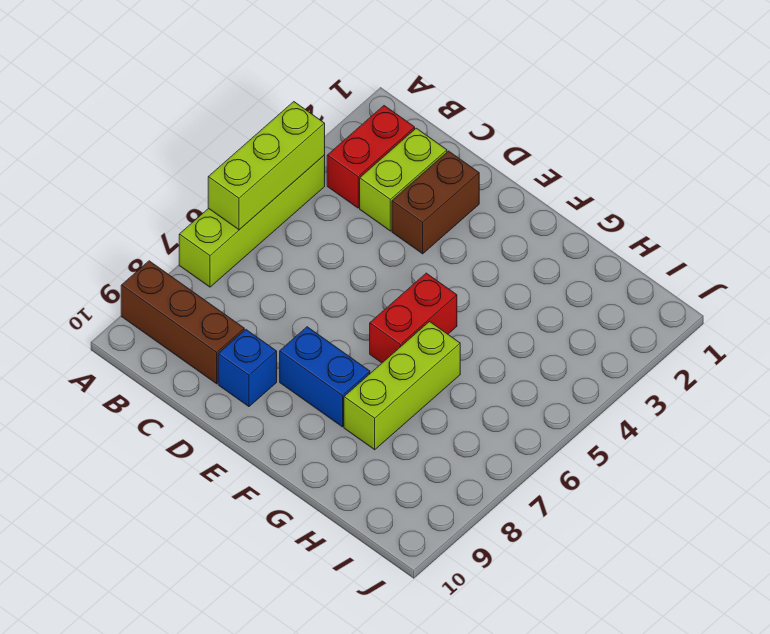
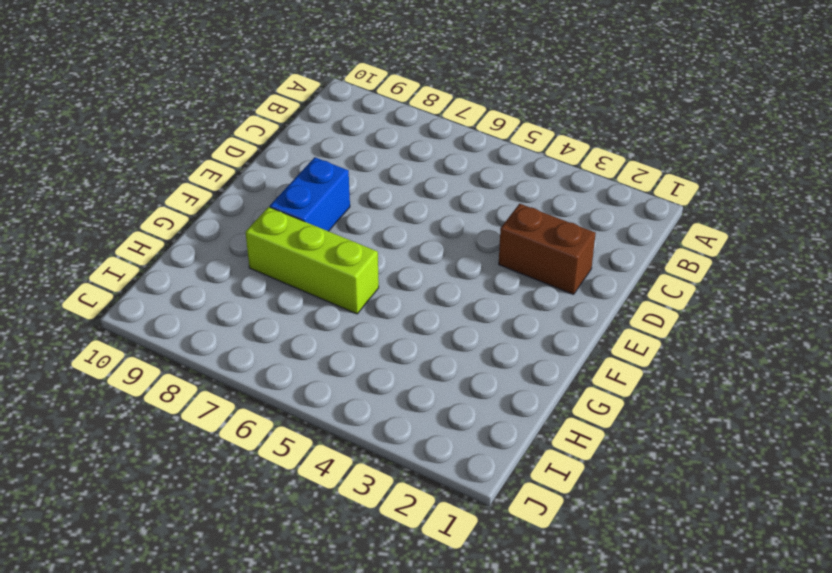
none -> lime brick A4:A7 level 1
none -> brown brick A9:C9 level 1

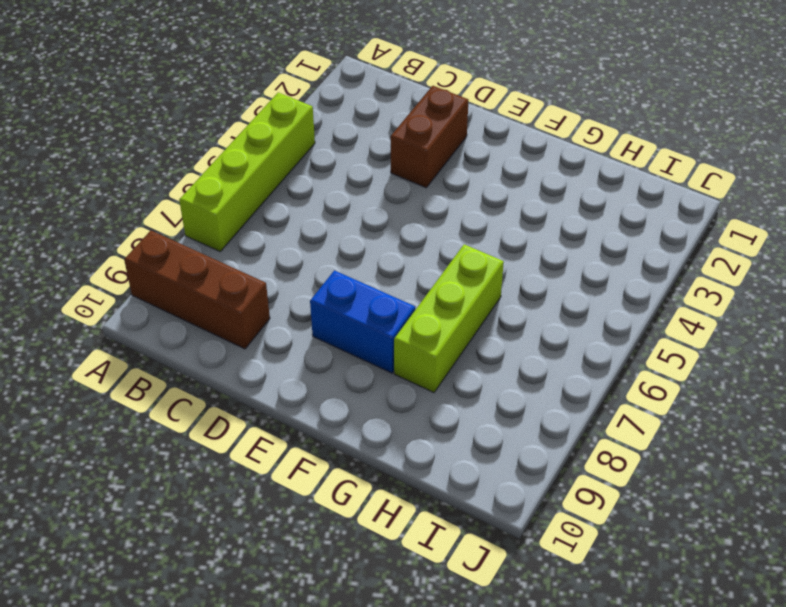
none -> red brick B2:B3 level 1
none -> lime brick C2:C3 level 1

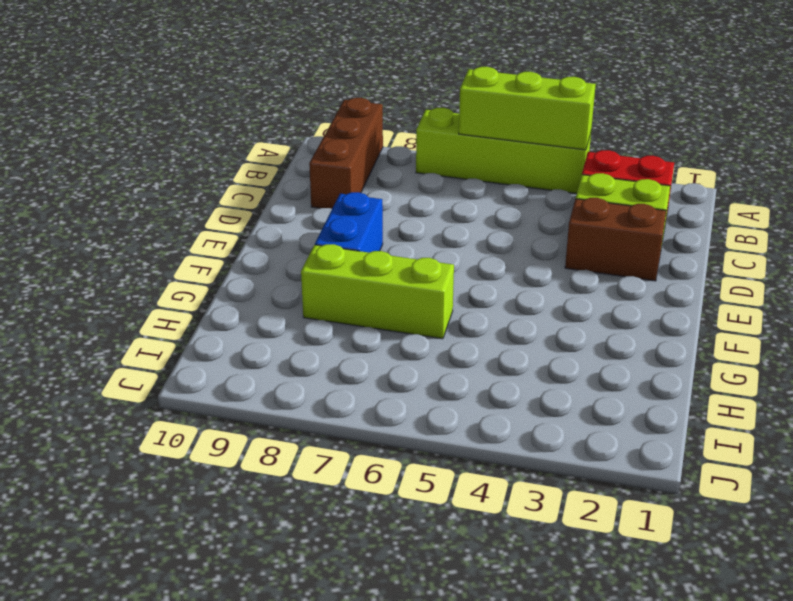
none -> blue brick D9 level 1
none -> red brick F5:F6 level 1

